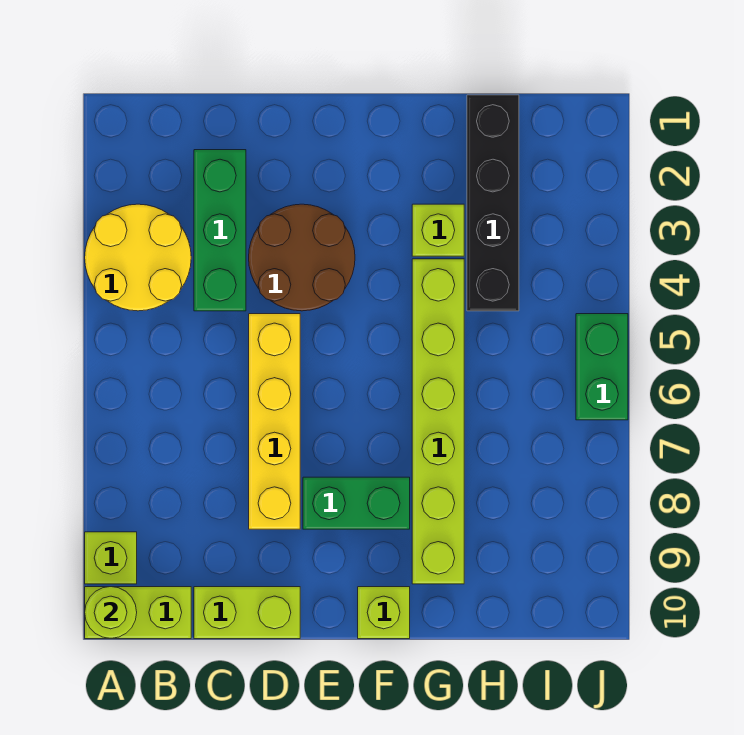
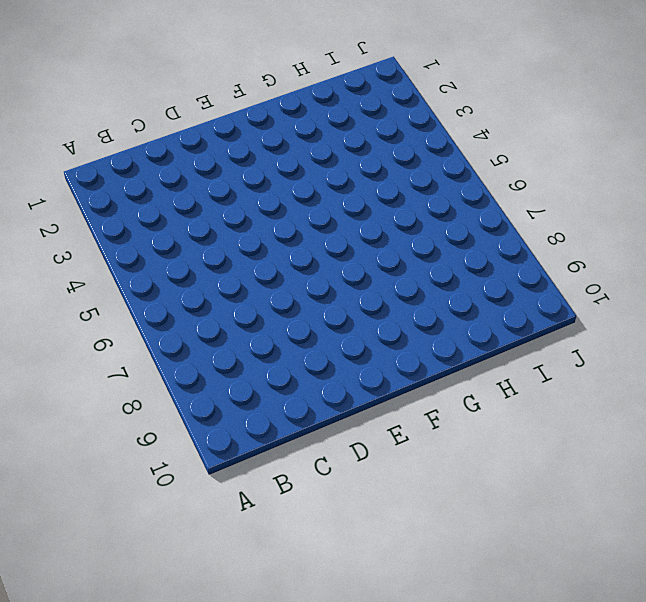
none -> yellow round brick A3:B4 level 1
none -> lime brick A9 level 1
none -> lime brick A10:B10 level 1

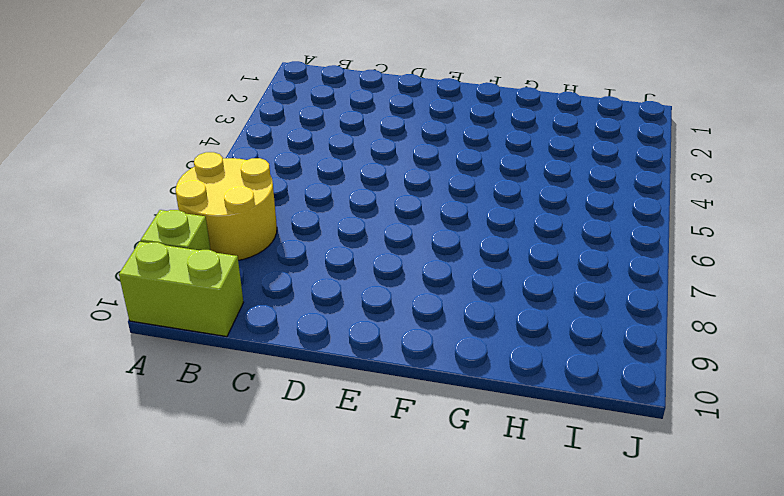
yellow round brick A7:B8 level 1 -> yellow round brick A3:B4 level 1
none -> green brick C2:C4 level 1
none -> lime brick C10:D10 level 1
none -> brown round brick D3:E4 level 1

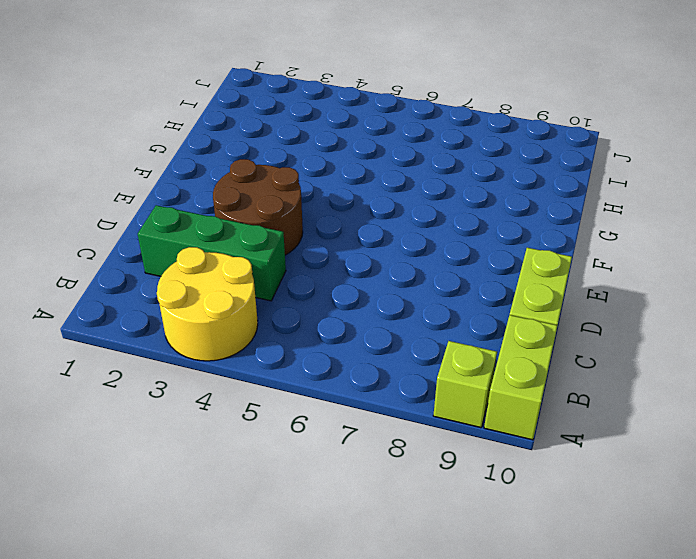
none -> yellow brick D5:D8 level 1
none -> green brick E8:F8 level 1
none -> lime brick F10 level 1

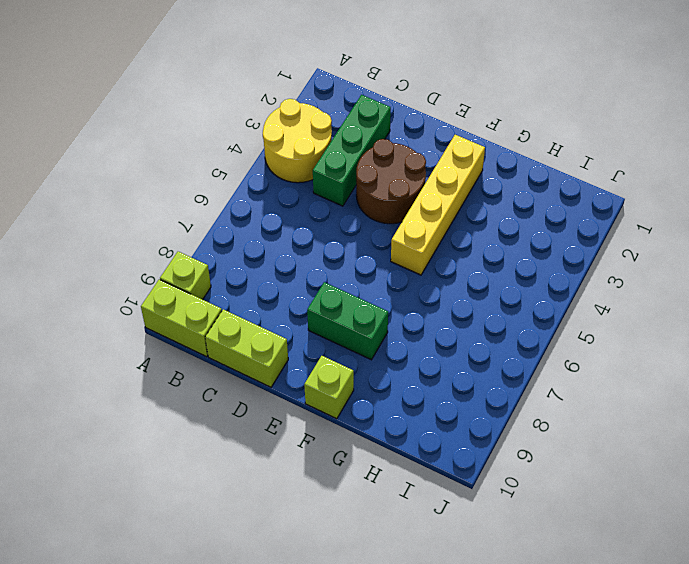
yellow brick F2:F5 level 1 -> yellow brick D5:D8 level 1
none -> lime brick G3 level 1
none -> lime brick G4:G9 level 1
none -> black brick H1:H4 level 1

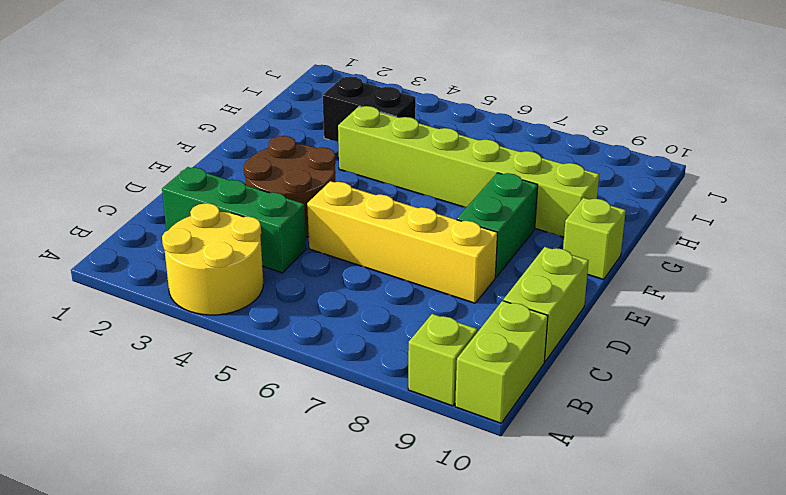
black brick H3:H4 level 1 -> black brick H1:H4 level 1
none -> lime brick G3 level 1
none -> green brick J5:J6 level 1
none -> lime round brick A10 level 2

